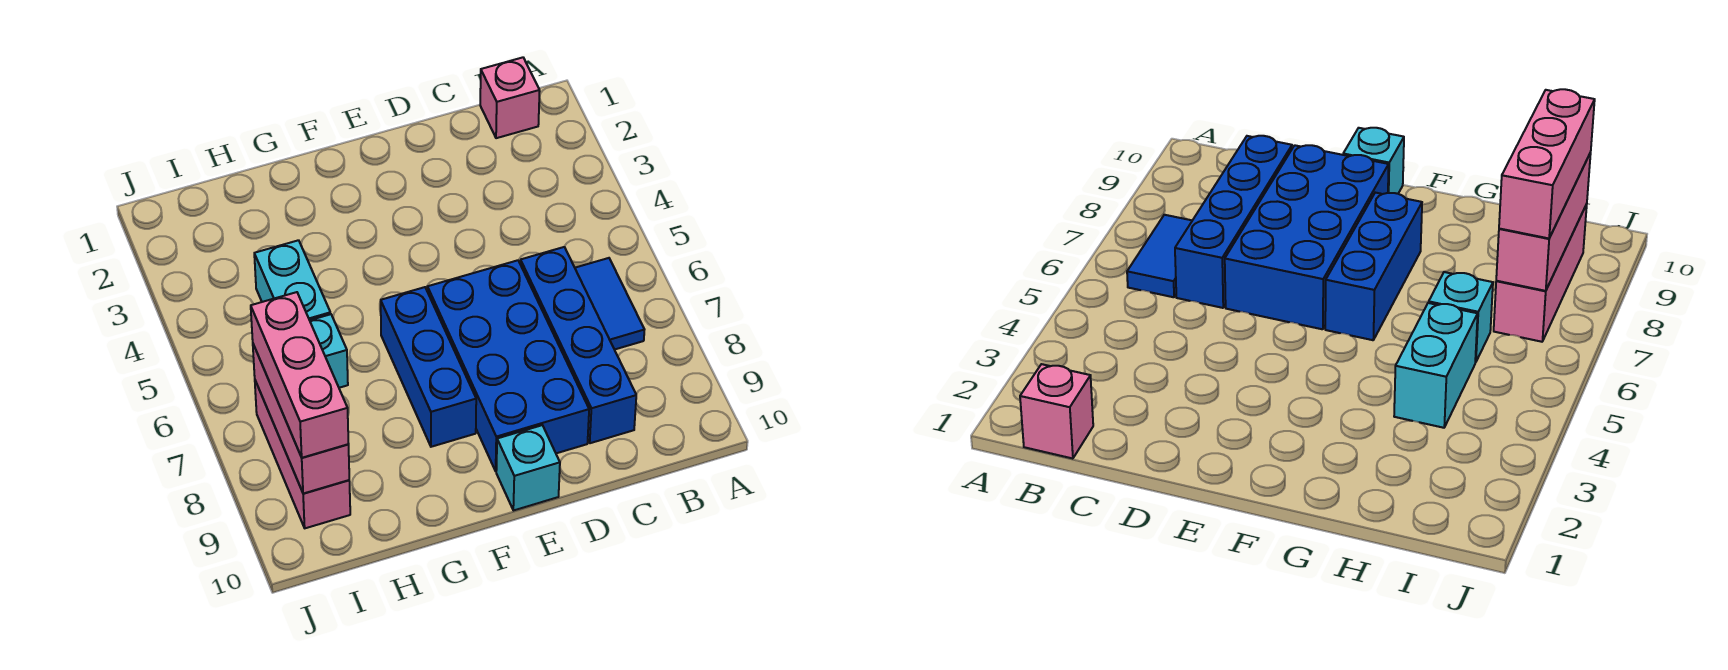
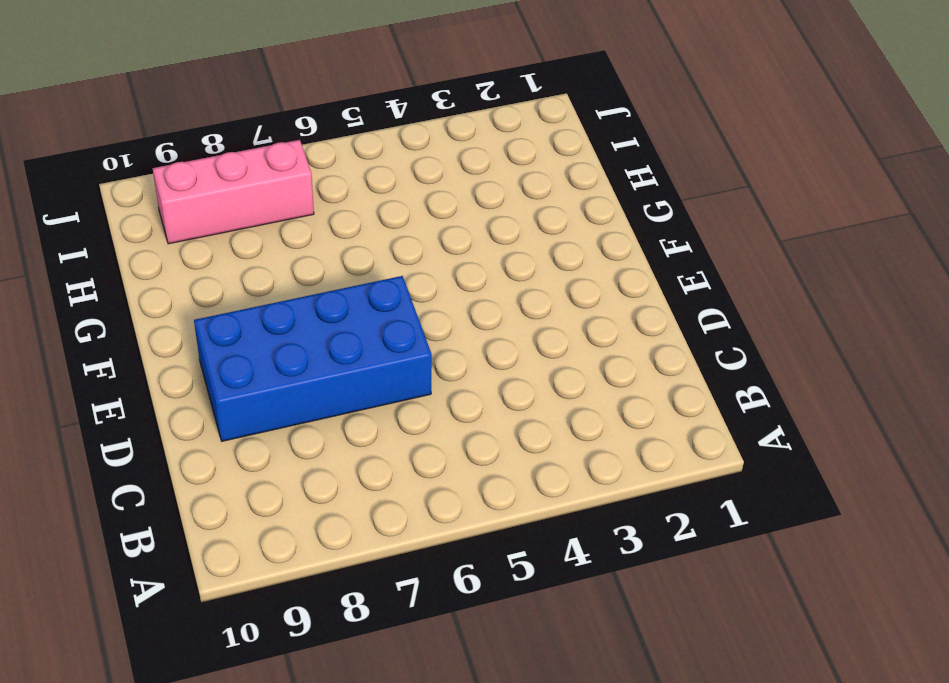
none -> pink brick B1 level 1
none -> blue tile B6:B7 level 1

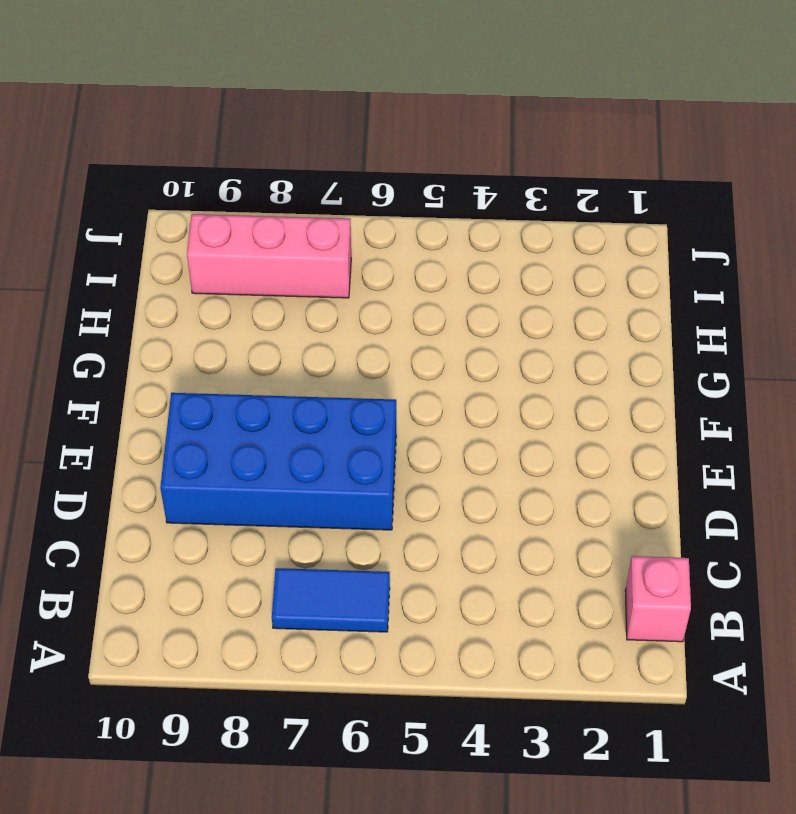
none -> blue brick C6:C9 level 1
none -> cyan brick E10 level 1

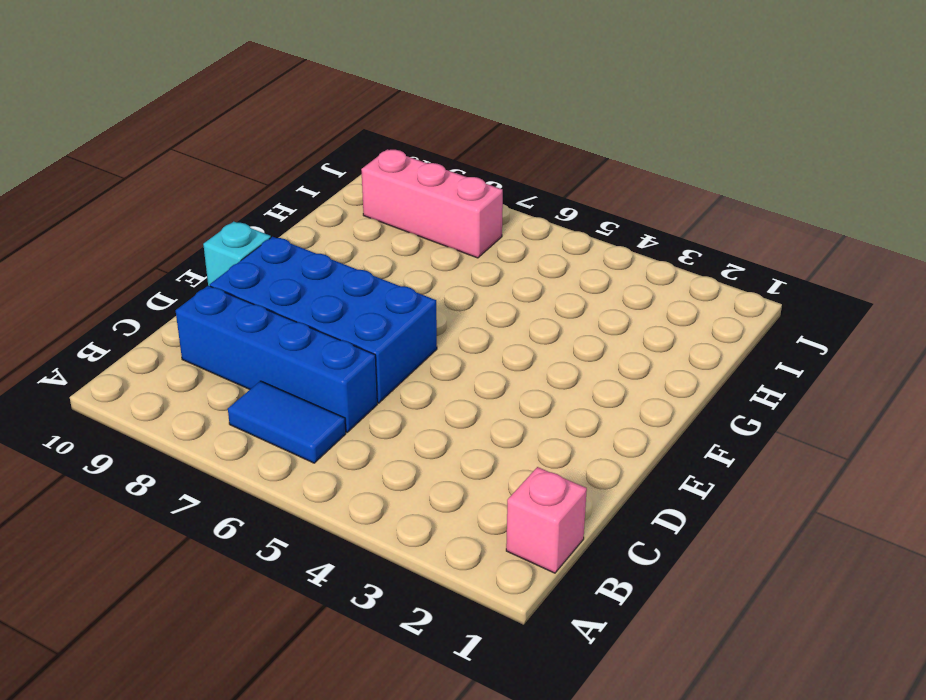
none -> blue brick F6:F8 level 1
none -> cyan brick H4:H5 level 1

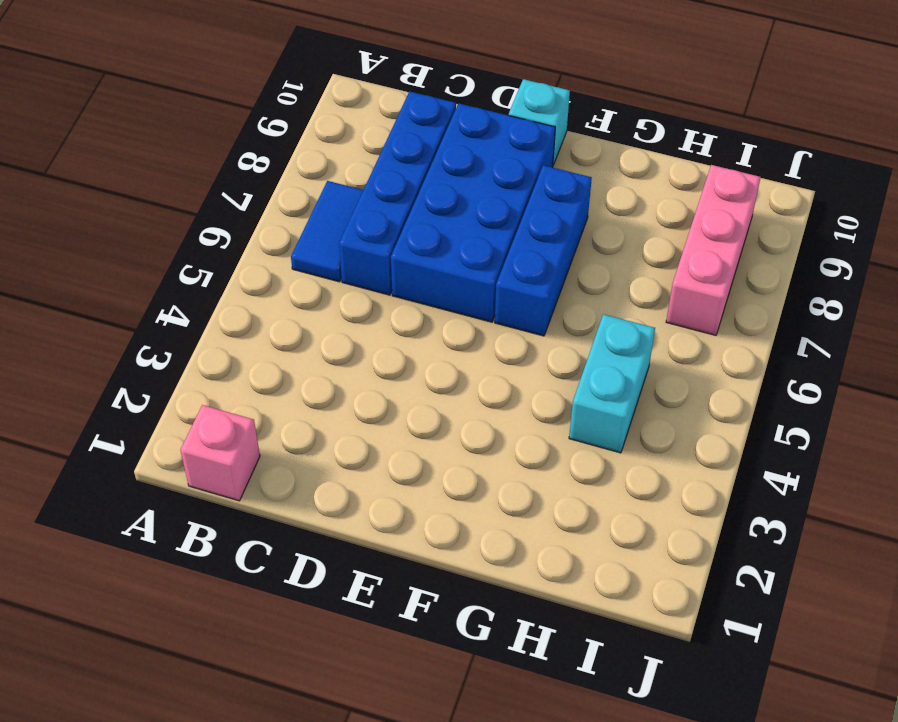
none -> cyan brick H6 level 1
none -> pink brick I7:I9 level 2

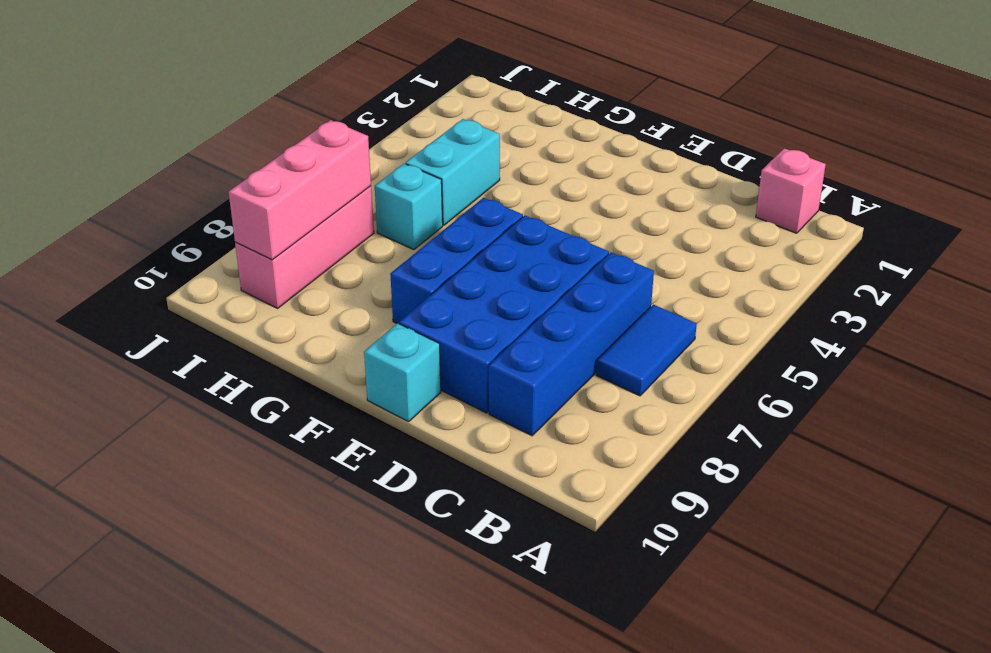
none -> pink brick I7:I9 level 3

